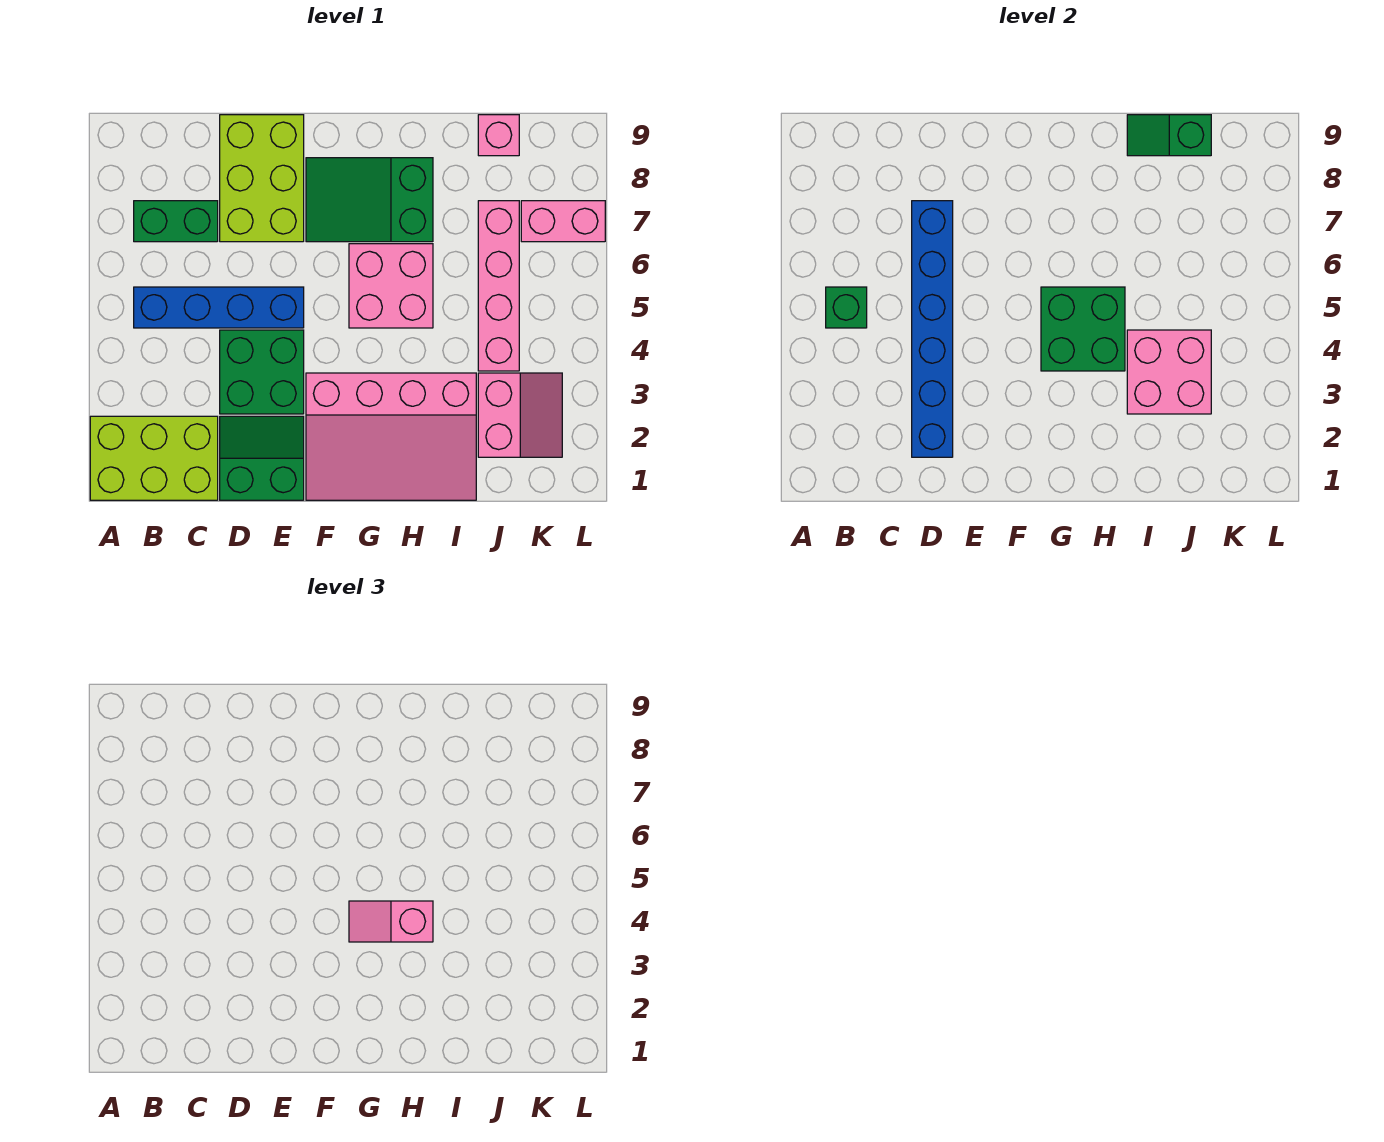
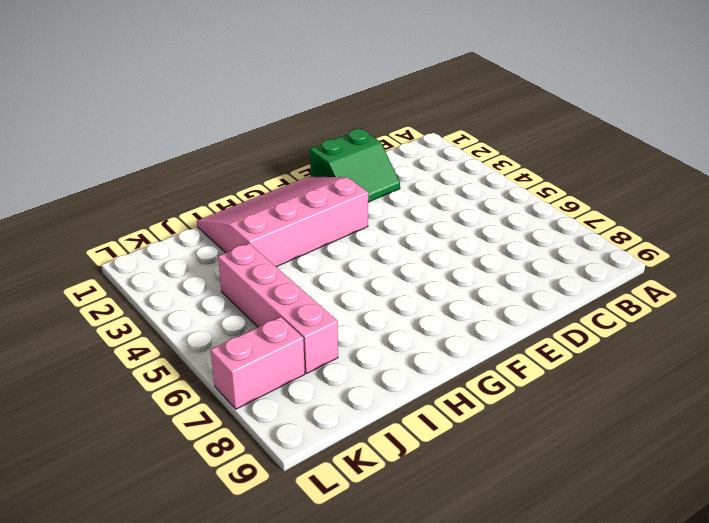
none -> lime brick A1:C2 level 1
none -> blue brick B5:E5 level 1
none -> green brick B7:C7 level 1

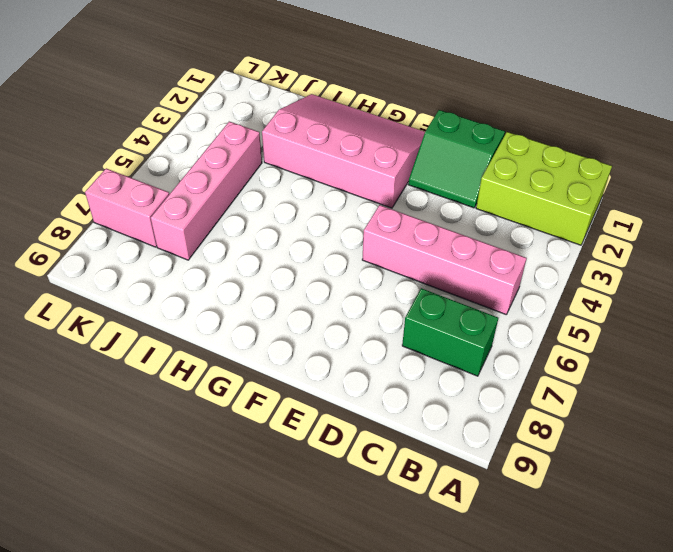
pink brick B5:E5 level 1 -> blue brick B5:E5 level 1
none -> green brick D3:E4 level 1
none -> lime brick D7:E9 level 1
none -> green slope F7:H8 level 1 top H

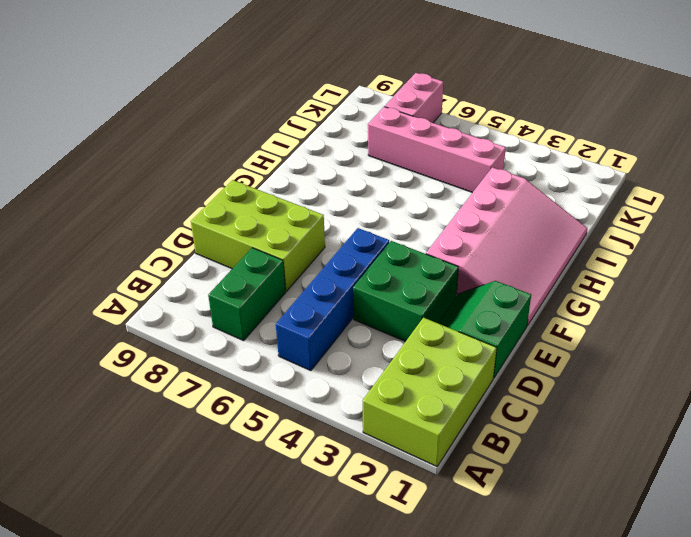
none -> green slope F7:H8 level 1 top H
none -> pink brick G5:H6 level 1
none -> pink slope J2:K3 level 1 top J

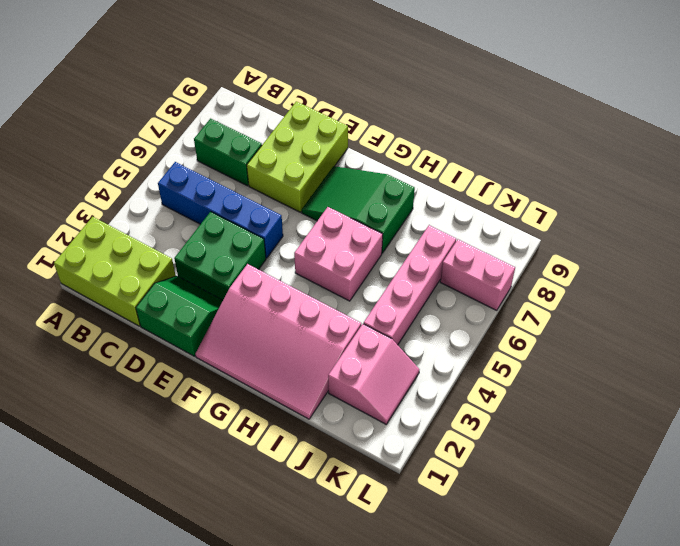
none -> pink brick J9 level 1
none -> green brick B5 level 2
none -> blue brick D2:D7 level 2

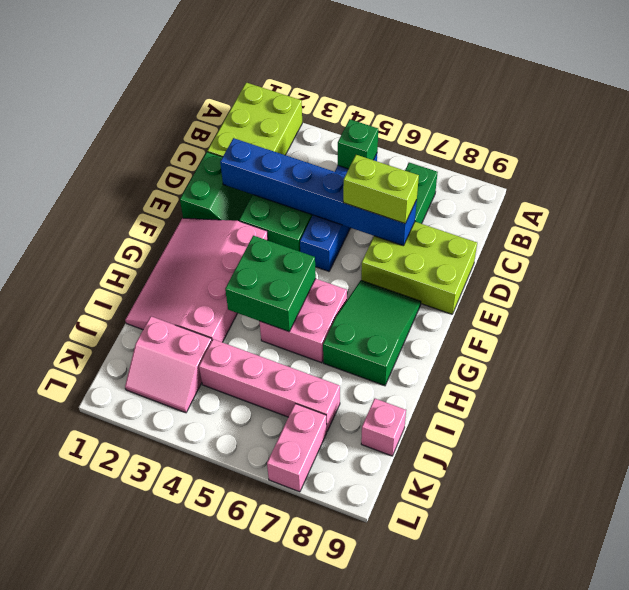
lime brick D6:D7 level 3 -> none
none -> pink brick I3:J4 level 2
none -> green slope I9:J9 level 2 top J
none -> pink slope G4:H4 level 3 top H

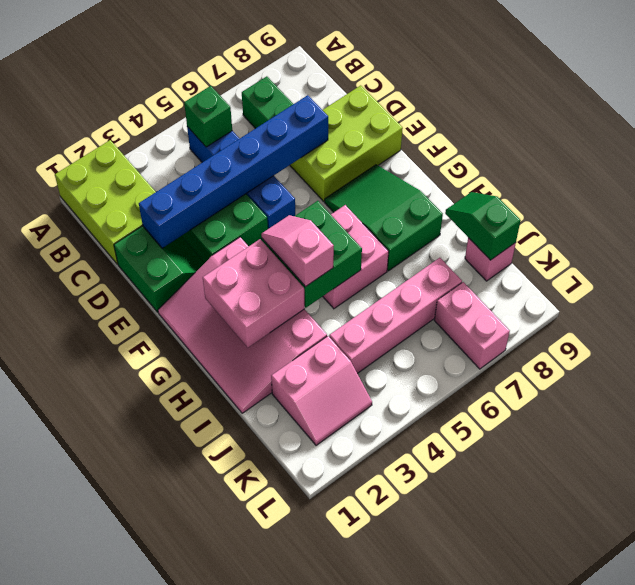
pink brick G2:H3 level 2 -> pink brick I3:J4 level 2

